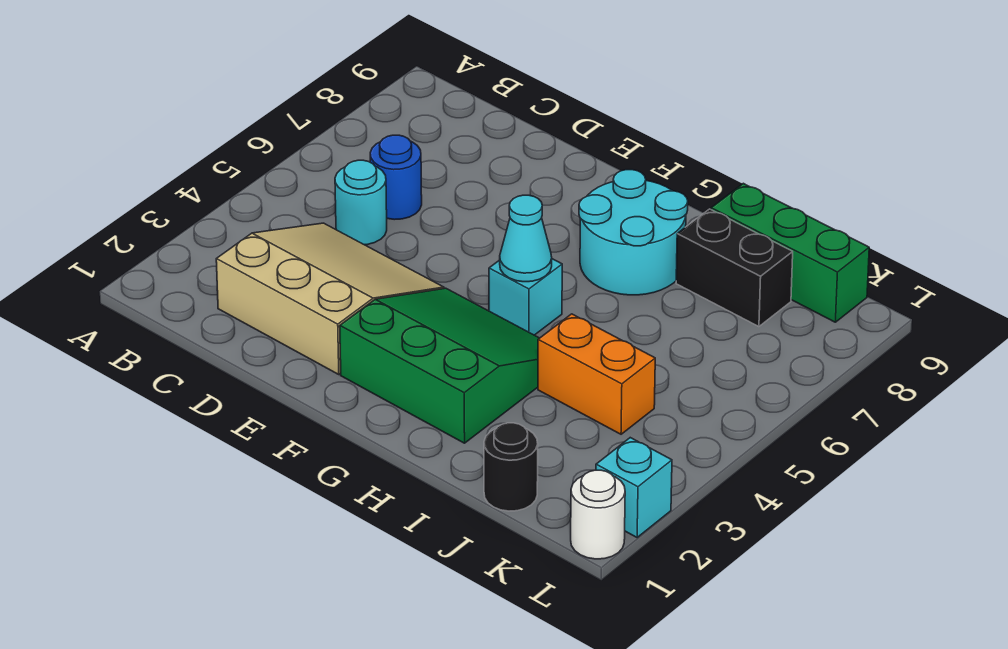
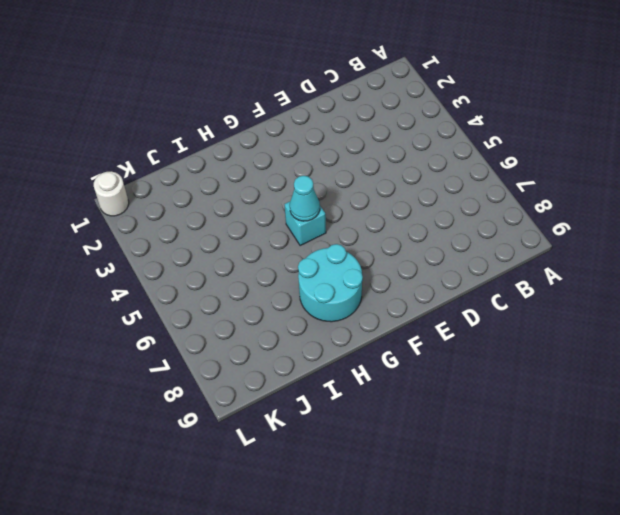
none -> tan slope C2:E4 level 1 top 2
none -> cyan round brick C5 level 1
none -> blue round brick C6 level 1

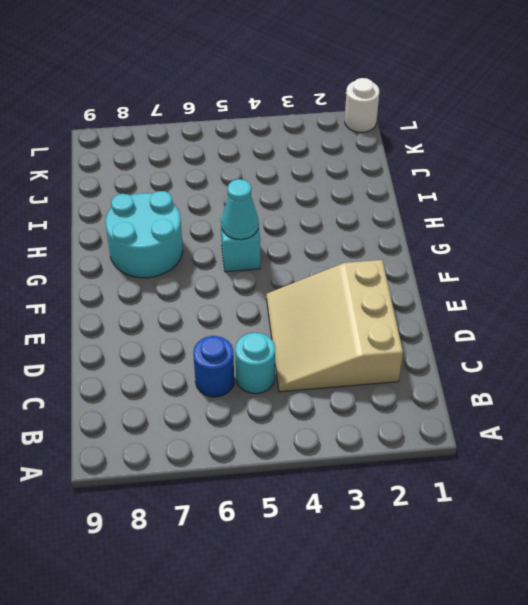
none -> green slope F2:H4 level 1 top 2
none -> orange brick I4:J4 level 1
none -> black brick I8:J8 level 1

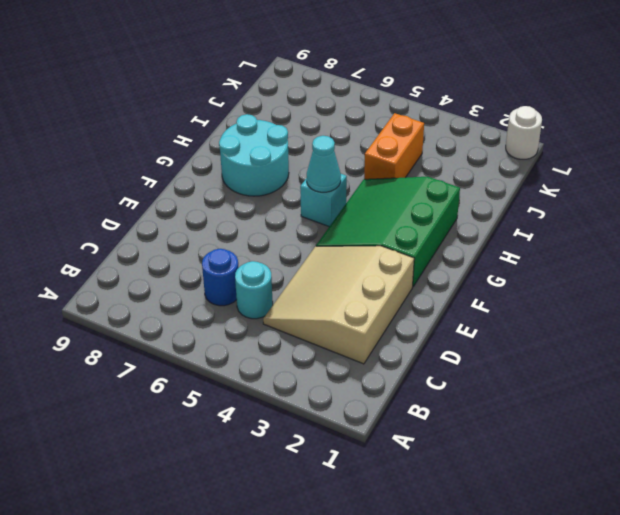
none -> black brick I8:J8 level 1
none -> green brick I9:K9 level 1
none -> black round brick J1 level 1

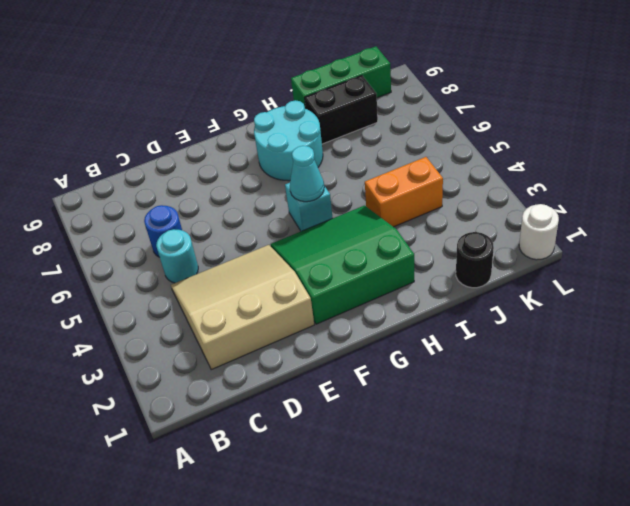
none -> cyan brick L2 level 1

